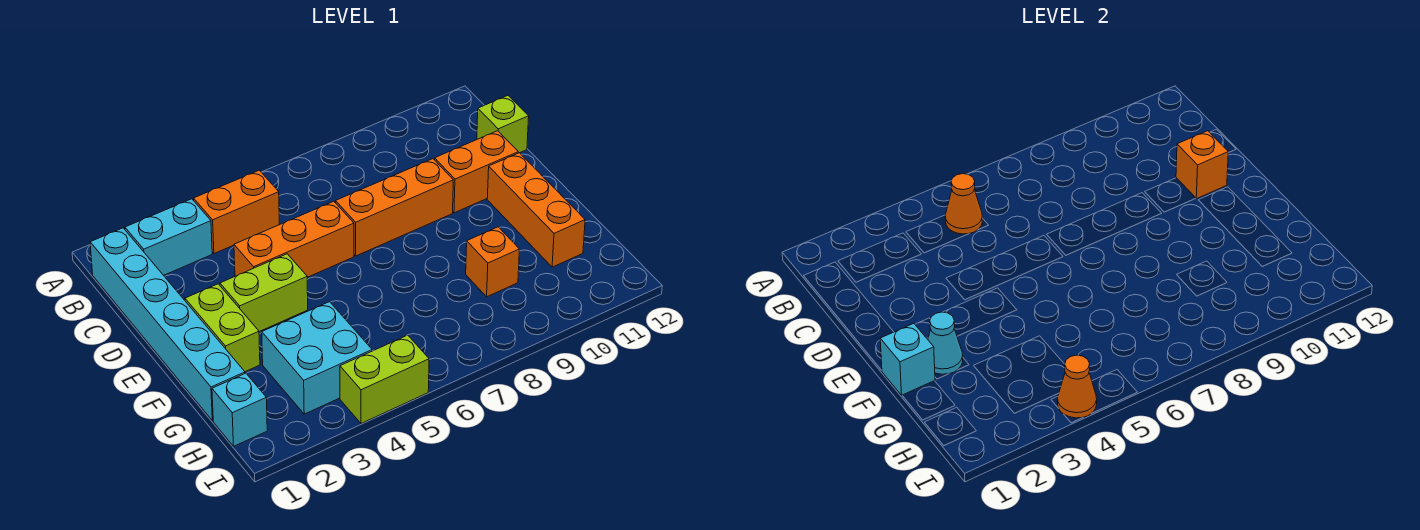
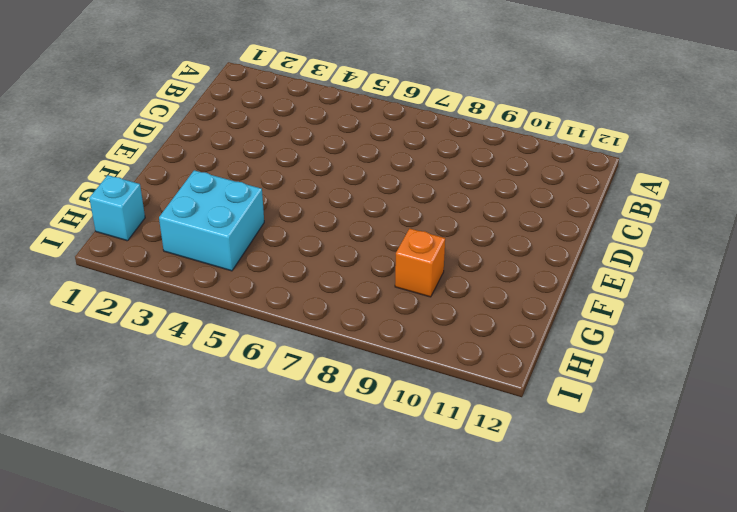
none -> cyan brick B1:G1 level 1
none -> cyan brick B2:B3 level 1
none -> orange brick B4:B5 level 1

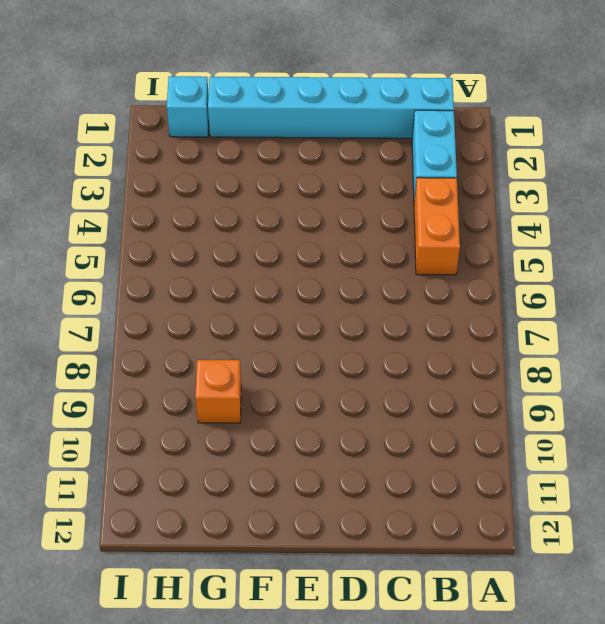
none -> lime brick C12 level 1
none -> orange brick D4:D6 level 1
none -> orange brick D7:D9 level 1

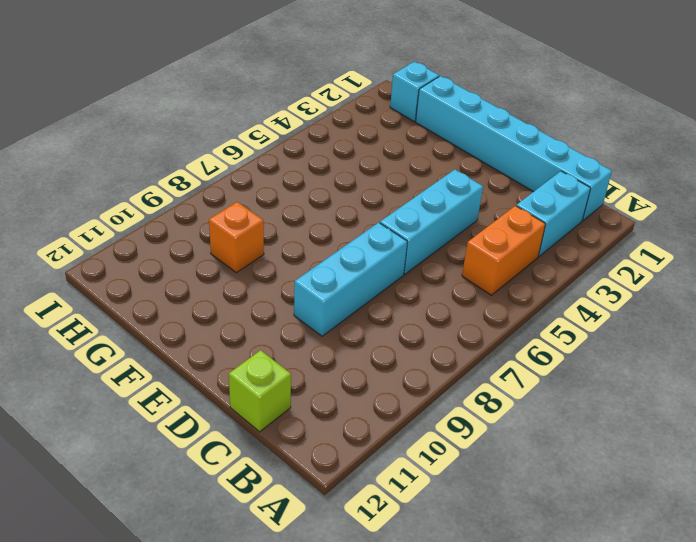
cyan brick D4:D6 level 1 -> orange brick D4:D6 level 1
cyan brick D7:D9 level 1 -> orange brick D7:D9 level 1
none -> orange brick D10:D11 level 1
none -> lime brick E2:F2 level 1
none -> lime brick E3:E4 level 1

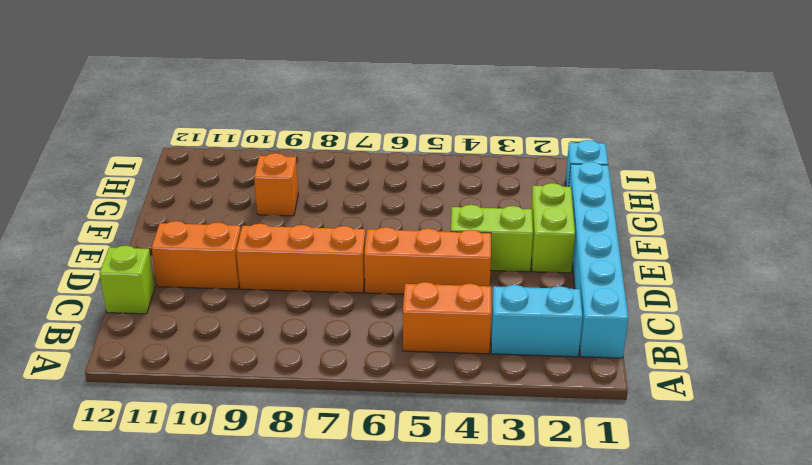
none -> orange brick E11:G11 level 1
none -> cyan brick G3:H4 level 1
none -> lime brick I4:I5 level 1

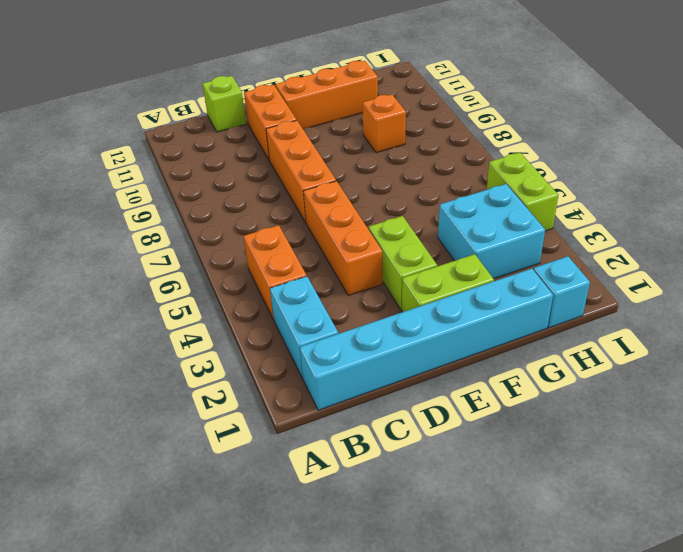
none -> orange cone B5 level 2
none -> orange brick D11 level 2
none -> cyan brick F1 level 2

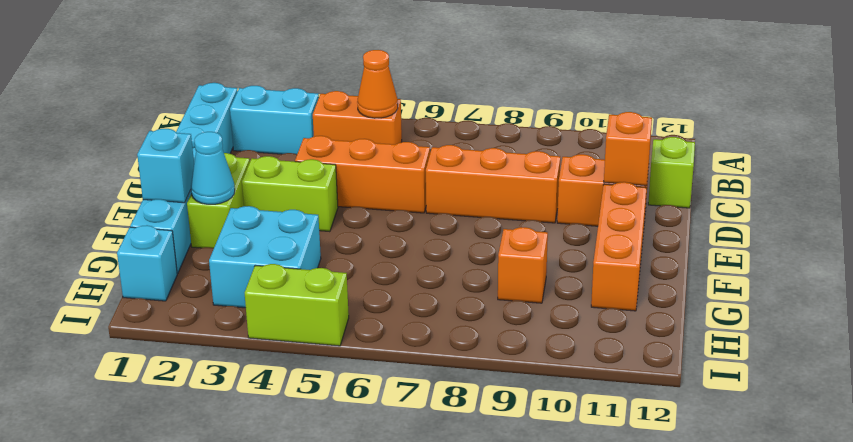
none -> orange cone I4 level 2

